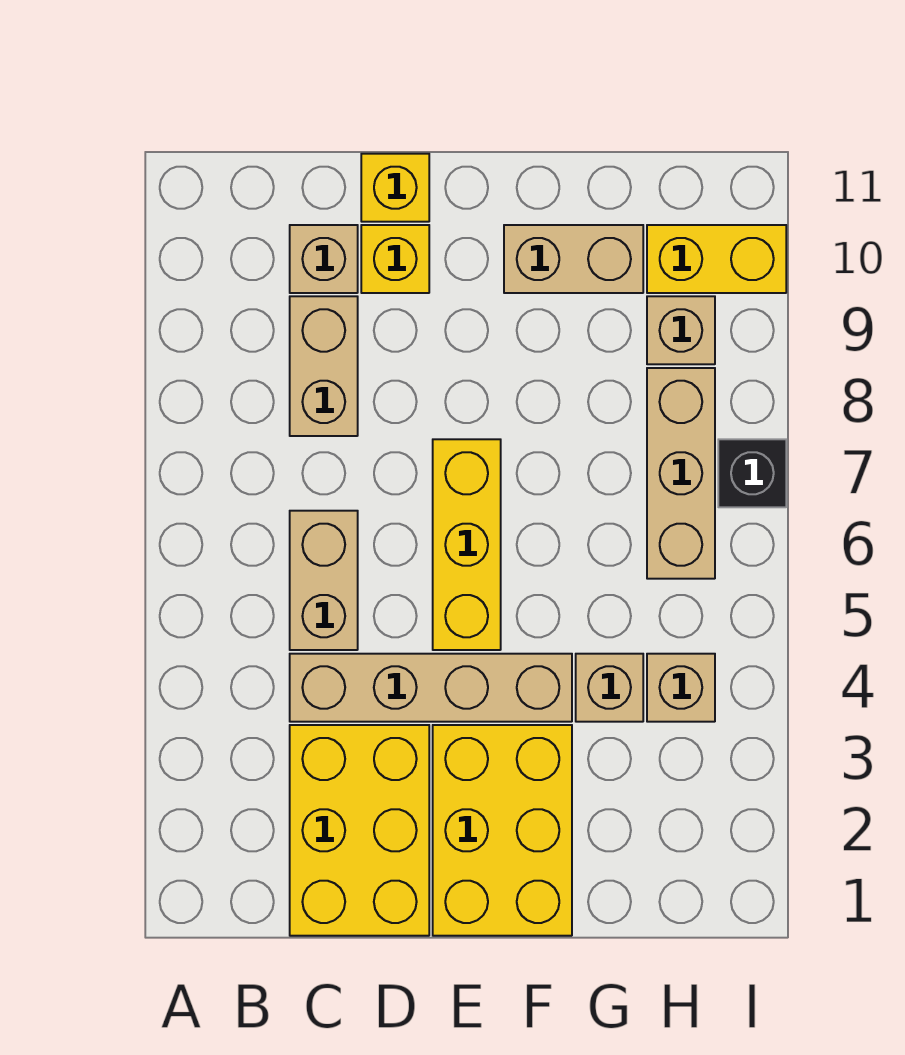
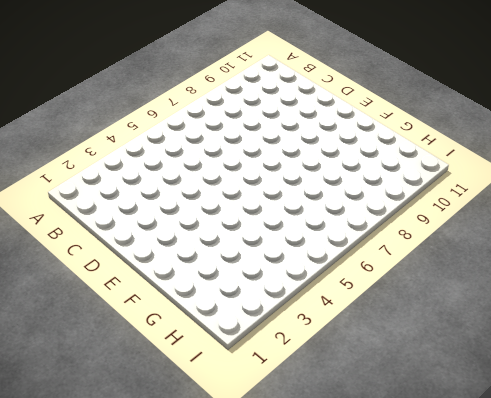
none -> yellow brick C1:D3 level 1
none -> tan brick C4:F4 level 1
none -> tan brick C5:C6 level 1

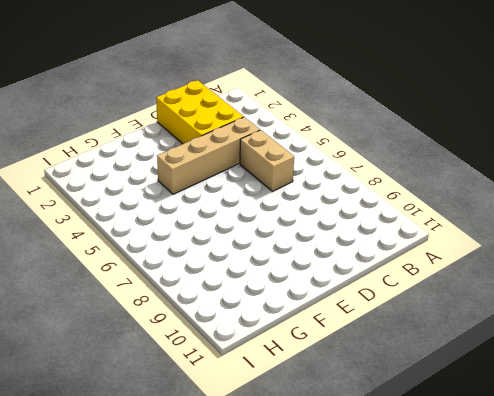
none -> tan brick C8:C9 level 1
none -> tan brick C10 level 1
none -> yellow brick D10 level 1

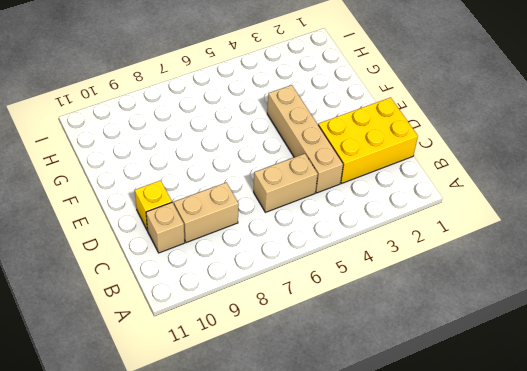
none -> yellow brick D11 level 1
none -> yellow brick E1:F3 level 1
none -> yellow brick E5:E7 level 1

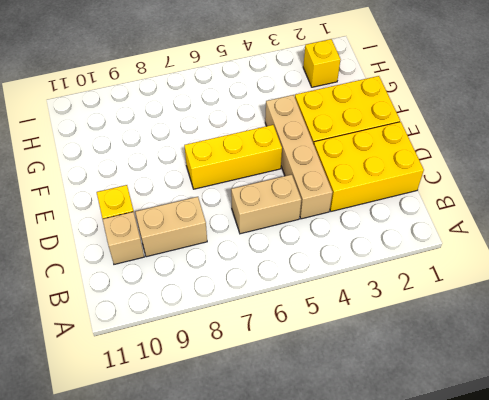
yellow brick H2 level 1 -> yellow brick D11 level 1
none -> tan brick F10:G10 level 1
none -> tan brick G4 level 1
none -> tan brick H4 level 1

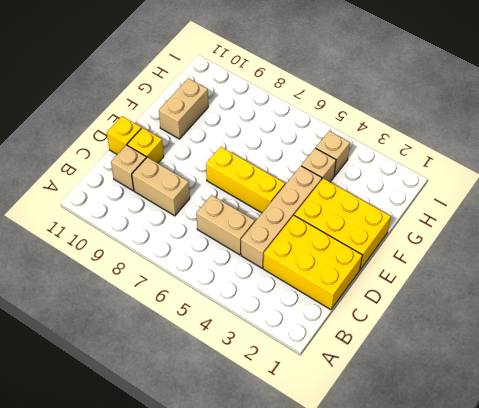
none -> tan brick H6:H8 level 1
none -> tan brick H9 level 1
none -> yellow brick H10:I10 level 1

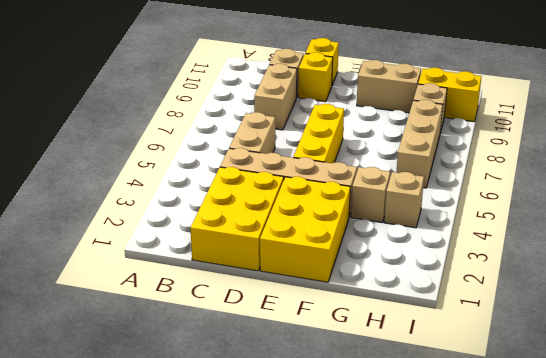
none -> black brick I7 level 1

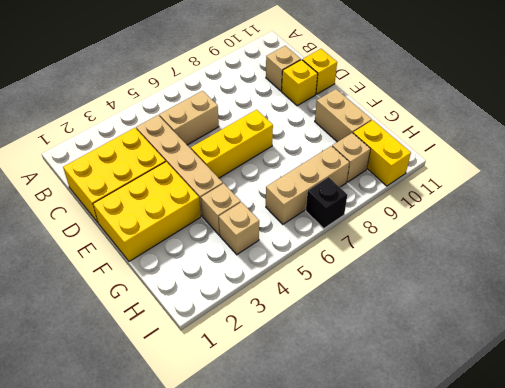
none -> tan brick C8:C9 level 1

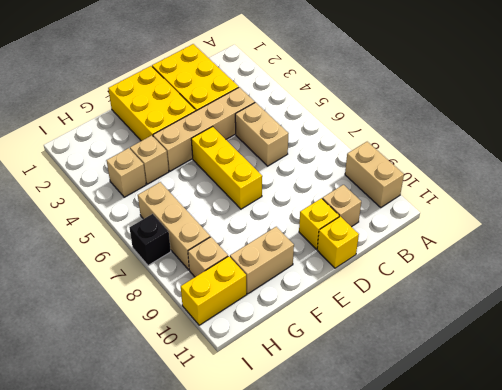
tan brick A9:A10 level 1 -> tan brick C8:C9 level 1

